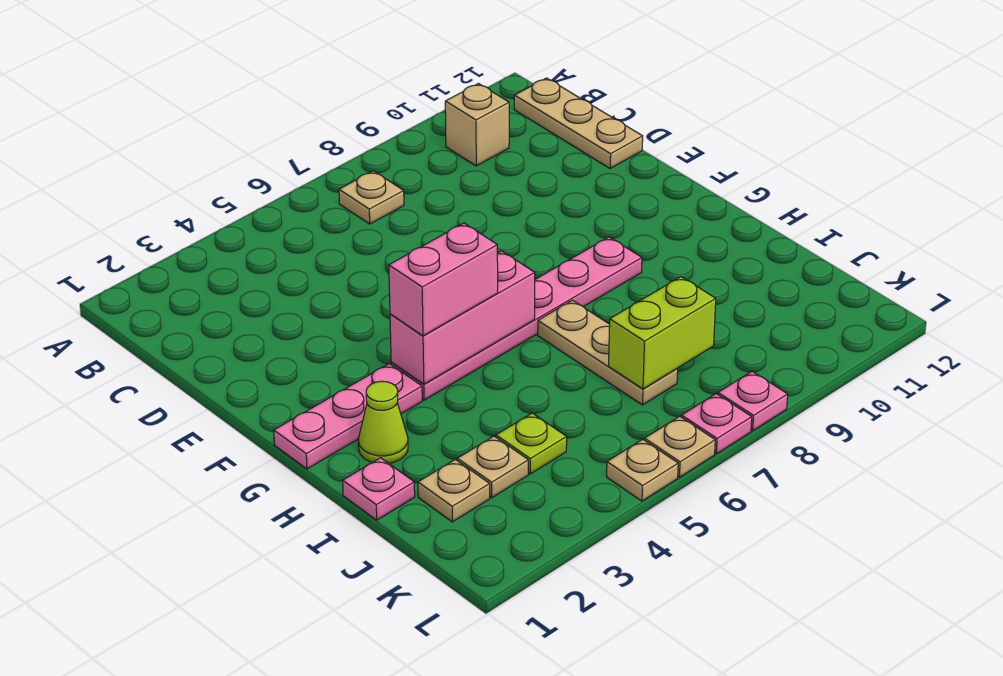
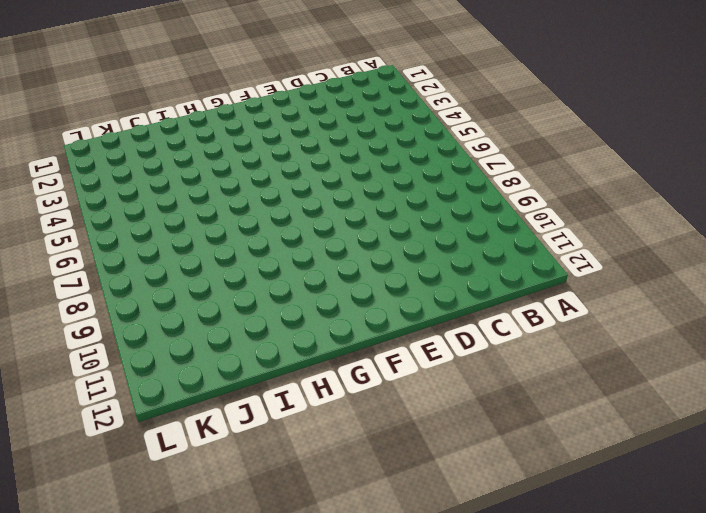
none -> tan plate B7 level 1
none -> tan brick B10 level 1
none -> tan plate B12:D12 level 1

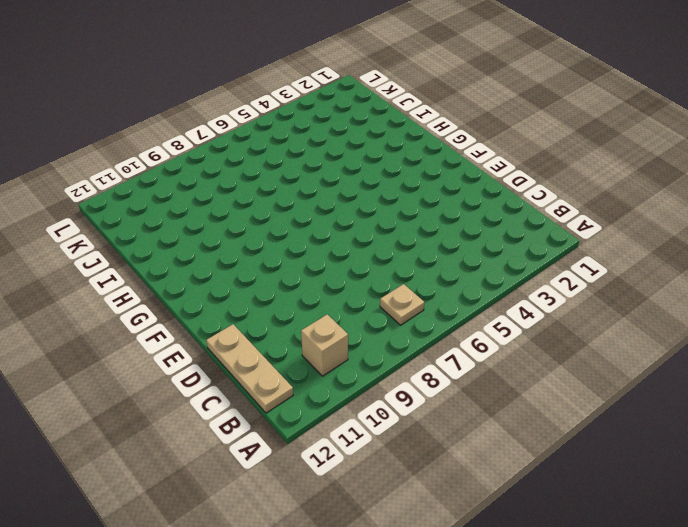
none -> pink plate G1:G3 level 1
none -> pink plate G4:G9 level 1
none -> lime cone H2 level 1

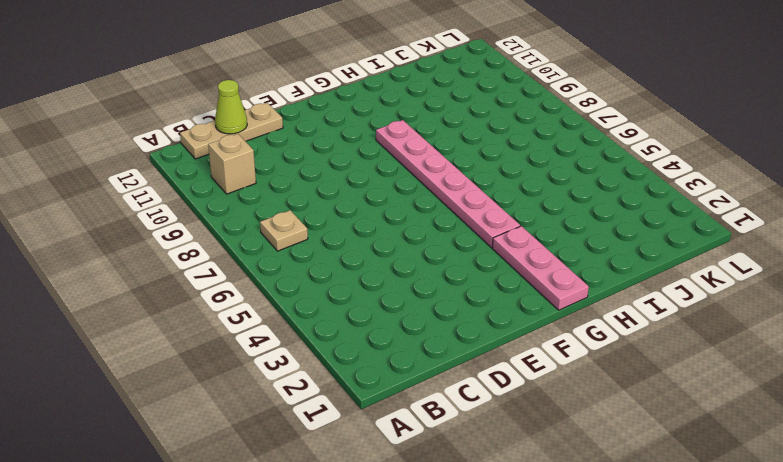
lime cone C12 level 2 -> lime cone H2 level 1
none -> tan plate H7:J7 level 1
none -> pink plate I1 level 1
none -> tan plate J2 level 1

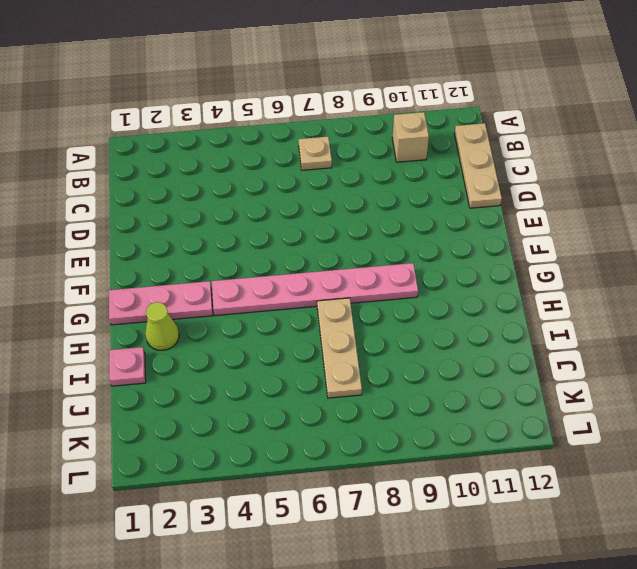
none -> tan plate J2 level 1
none -> tan plate J3 level 1
none -> lime plate J4 level 1

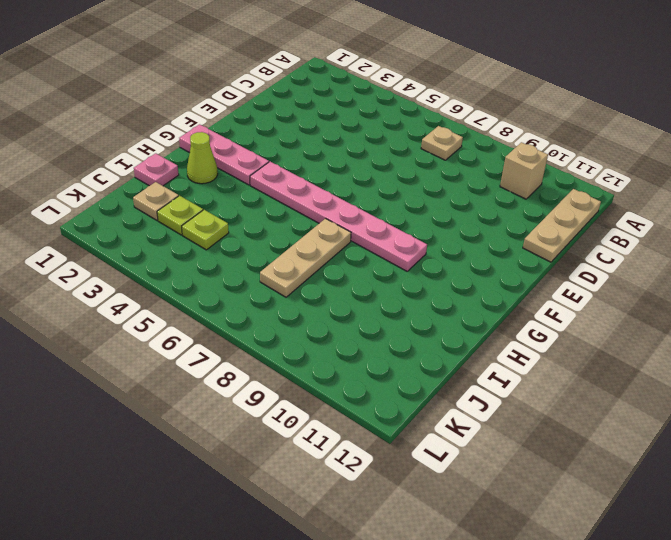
lime plate J3 level 1 -> tan plate J3 level 1
none -> tan plate L5 level 1
none -> tan plate L6 level 1
none -> pink plate L7 level 1

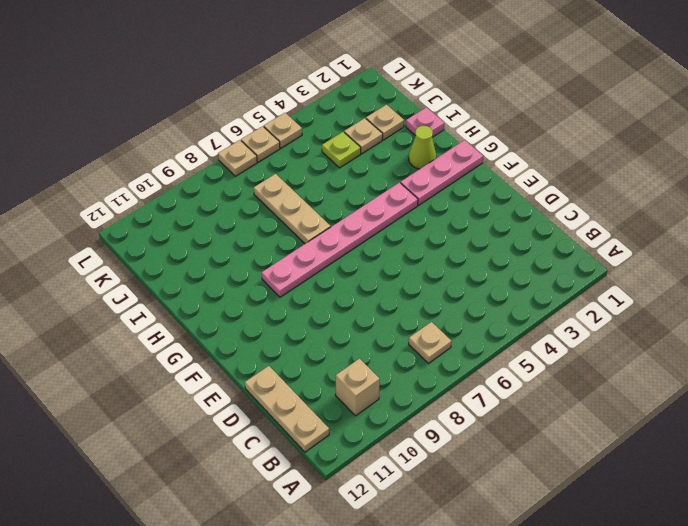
tan plate L7 level 1 -> pink plate L7 level 1
none -> pink plate L8 level 1
none -> pink brick G4:G6 level 2
none -> lime brick J7:J8 level 2

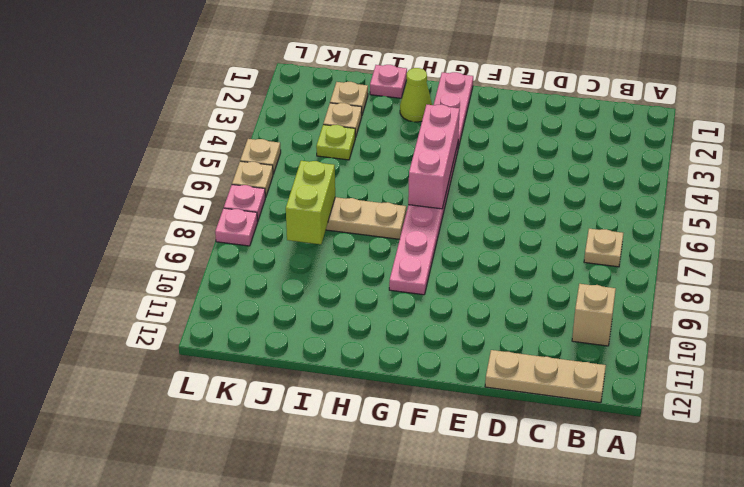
none -> pink brick G4:G5 level 3

